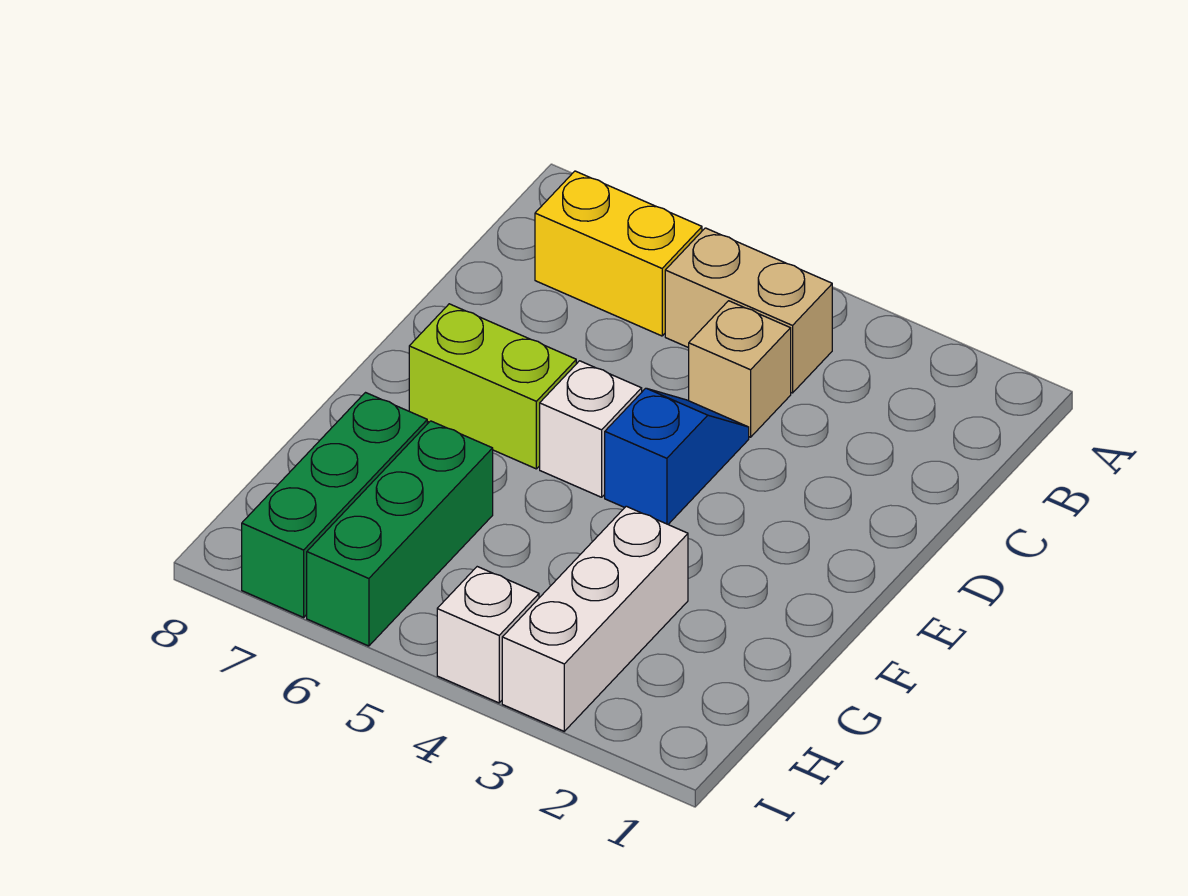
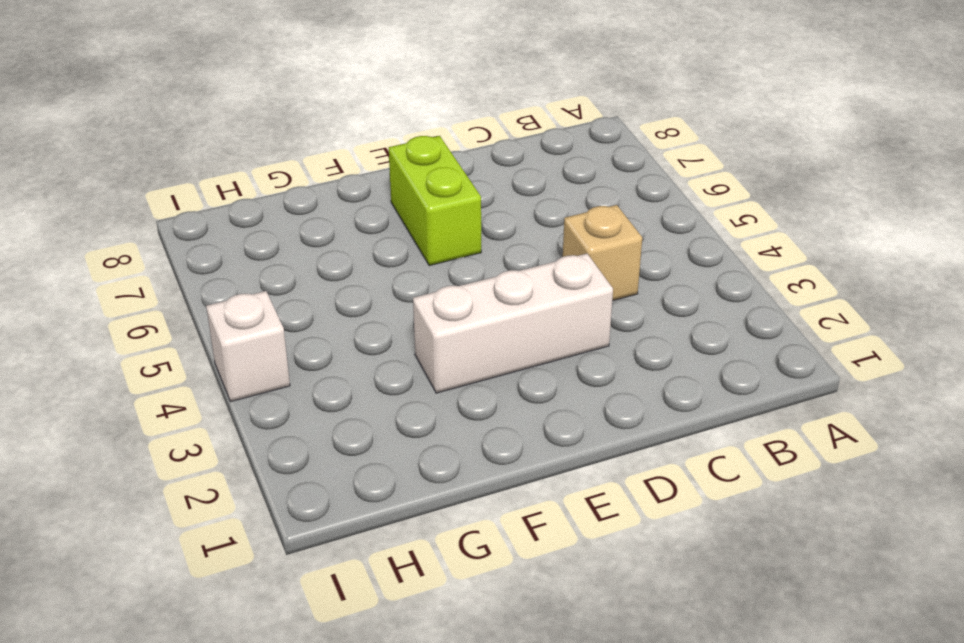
white brick D3:F3 level 1 -> white brick G3:I3 level 1
none -> tan brick B4:B5 level 1
none -> yellow brick B6:B7 level 1

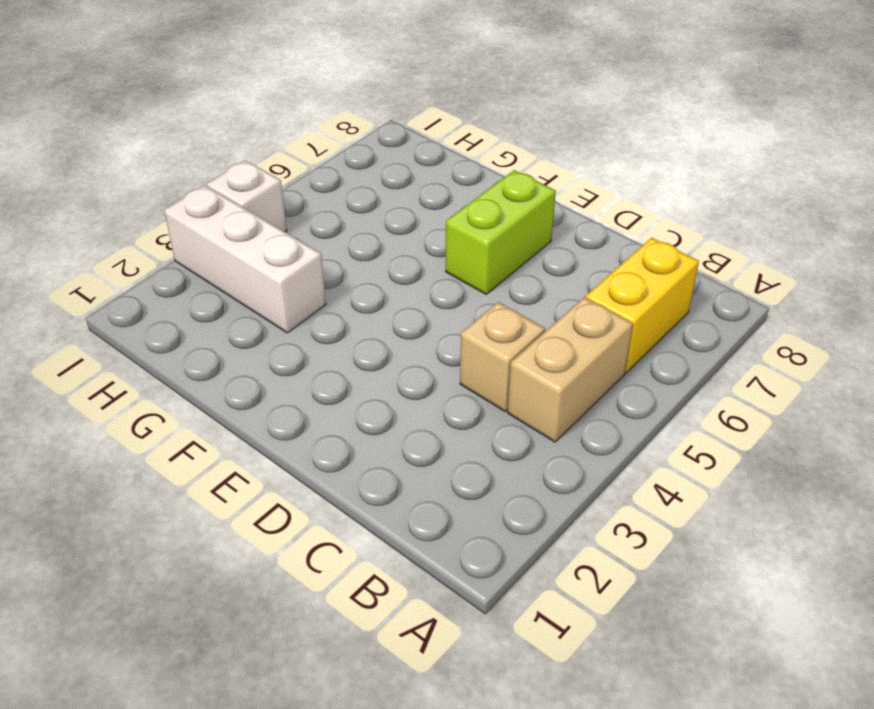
none -> blue slope D4:E4 level 1 top E
none -> white brick E5 level 1

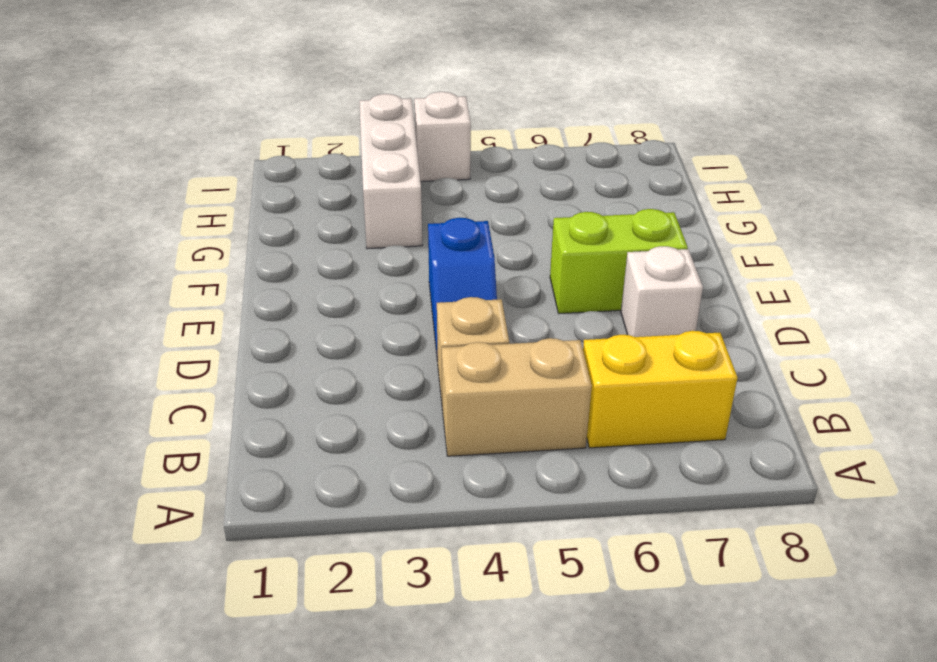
white brick D7 level 1 -> white brick E5 level 1
none -> green brick G6:I6 level 1
none -> green brick G7:I7 level 1

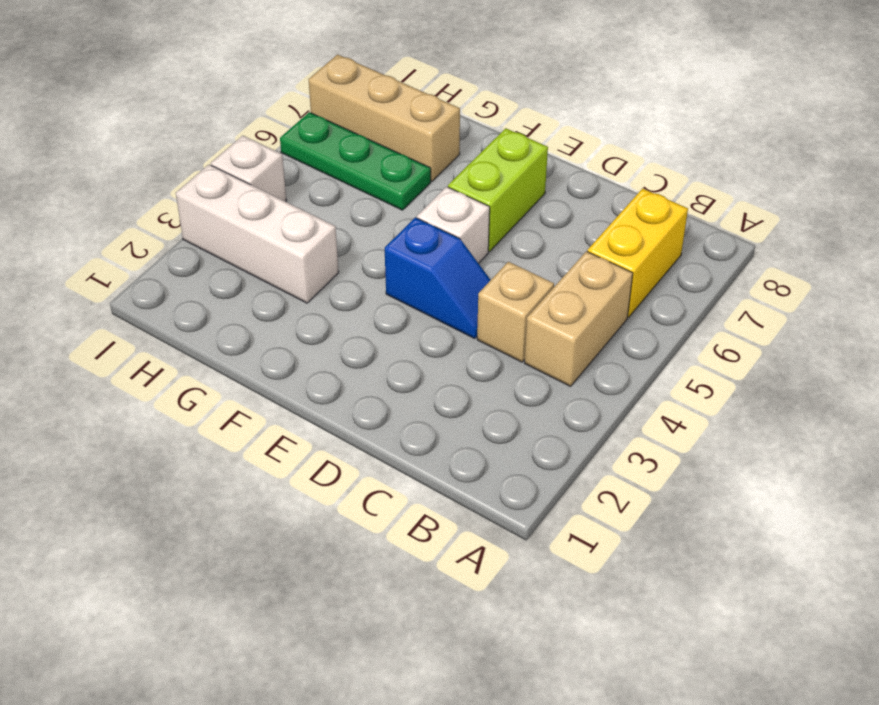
green plate G6:I6 level 1 -> green brick G6:I6 level 1
tan brick G7:I7 level 1 -> green brick G7:I7 level 1

